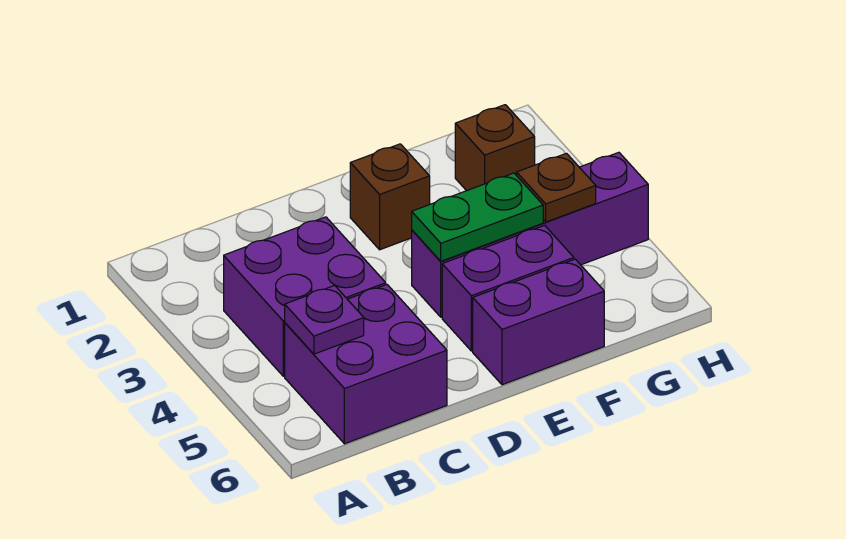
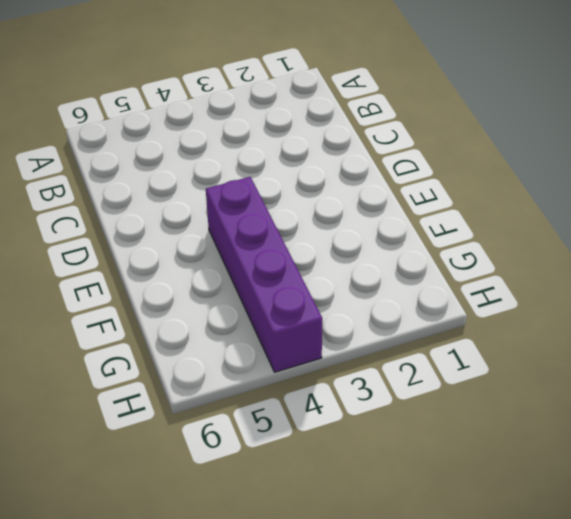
none -> purple brick B3:C4 level 1
none -> purple brick B5:C6 level 1

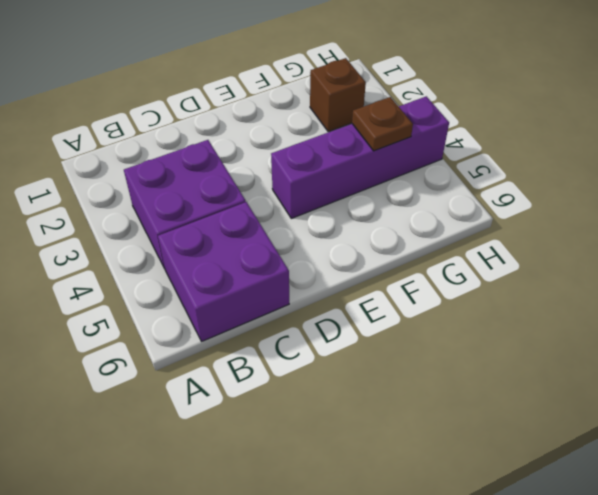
none -> brown brick E2 level 1
none -> purple brick E5:F5 level 1

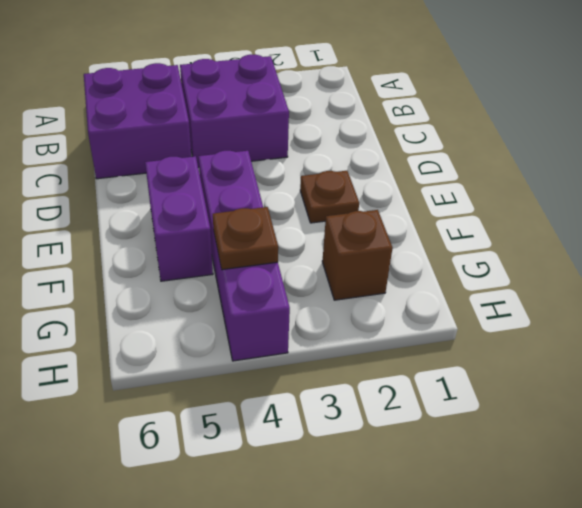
brown plate E2 level 1 -> brown brick E2 level 1
none -> purple brick E6:F6 level 1
none -> purple plate B5 level 2

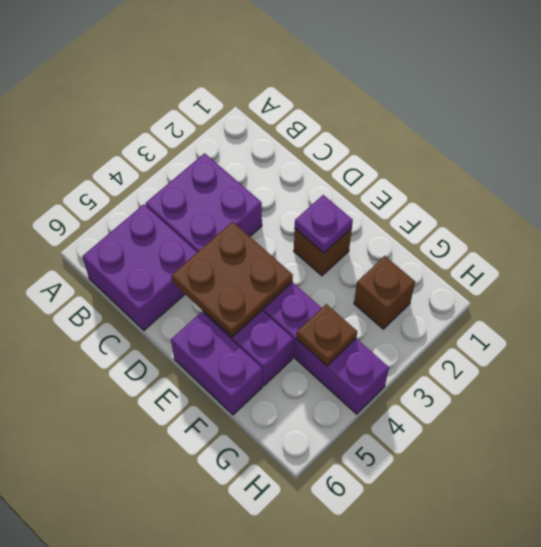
brown plate D4:E5 level 2 -> green plate E4:F4 level 2
purple plate E2 level 2 -> purple plate B5 level 2

